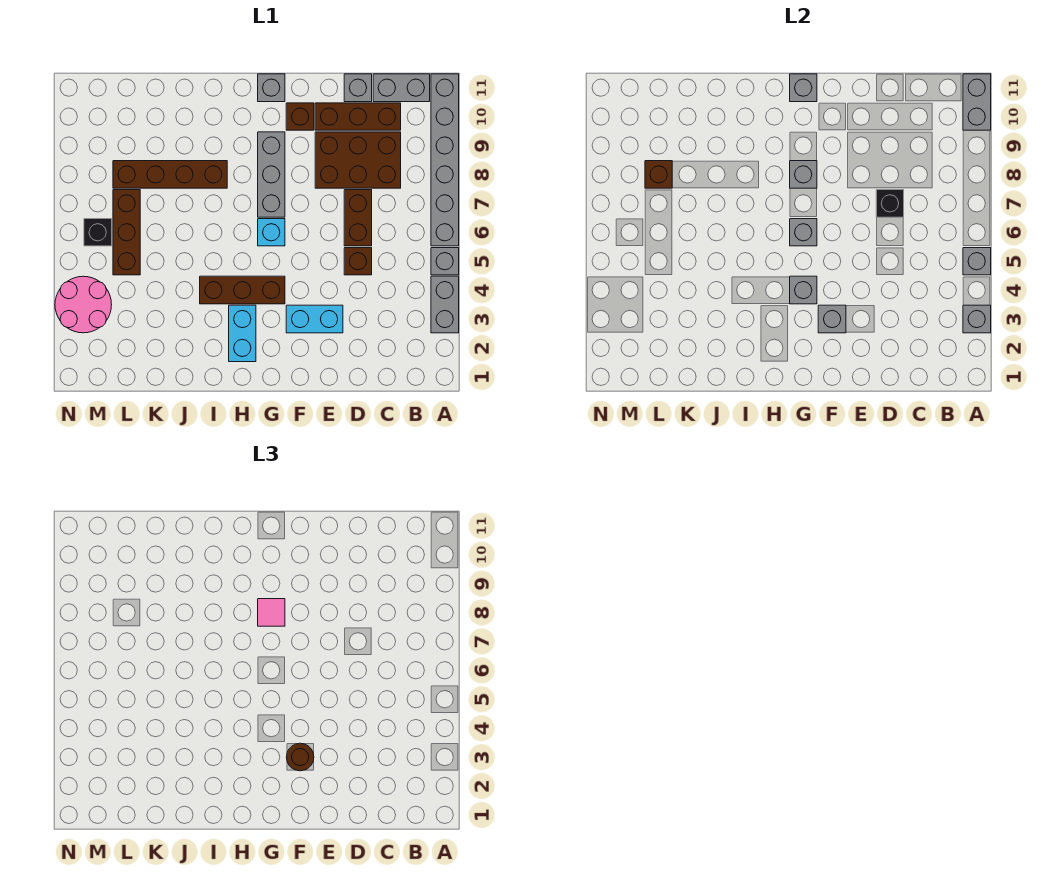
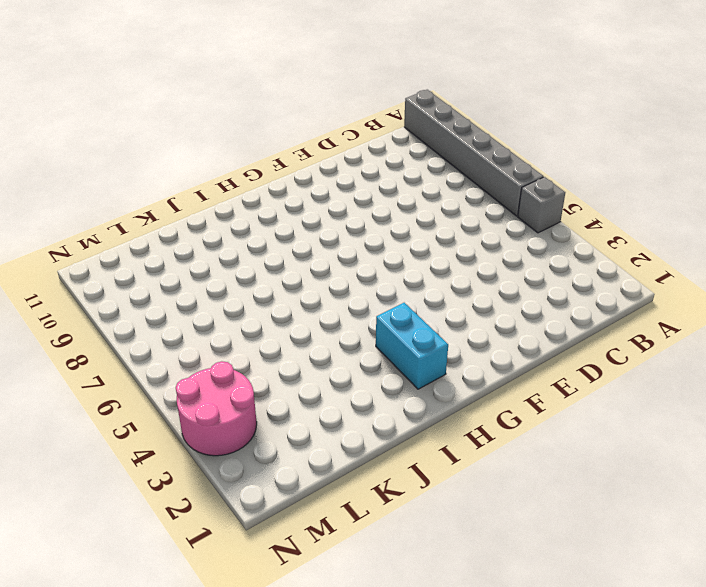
none -> grey brick A3:A4 level 1
none -> grey brick B11:C11 level 1
none -> brown brick C8:E9 level 1
none -> brown brick C10:E10 level 1

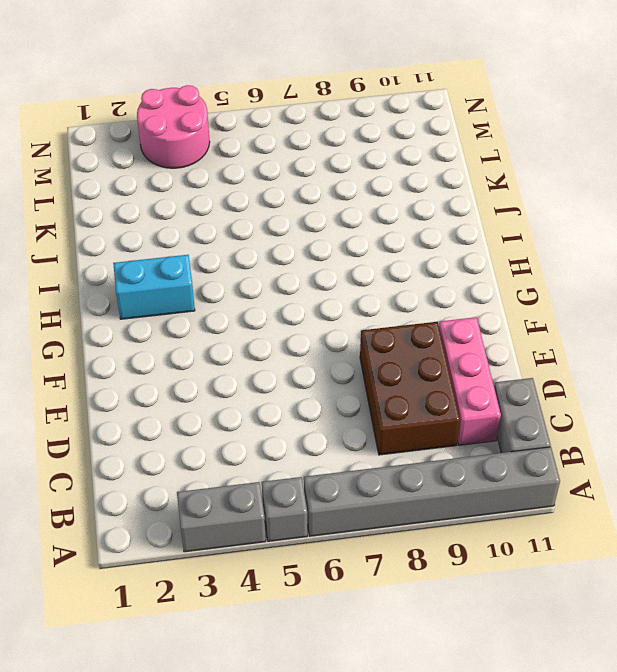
pink brick C10:E10 level 1 -> brown brick C10:E10 level 1
none -> brown brick D5 level 1
none -> brown brick D6:D7 level 1
none -> grey brick D11 level 1
none -> cyan brick E3:F3 level 1

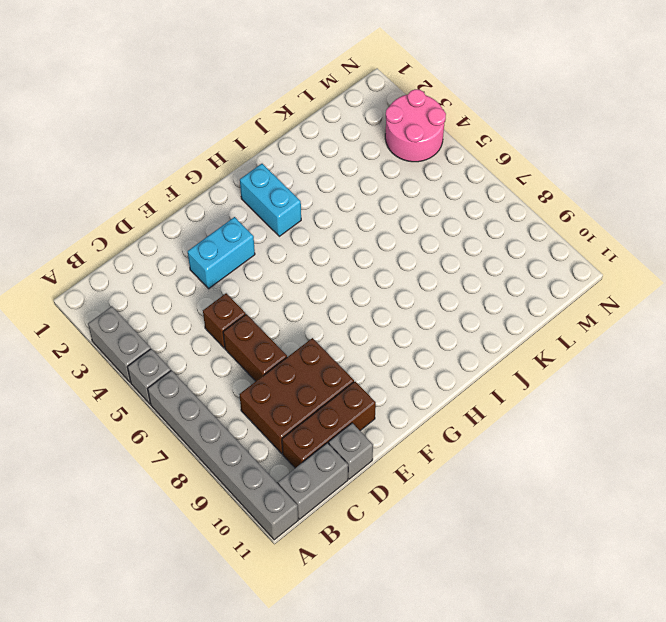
none -> brown brick F10 level 1
none -> brown brick G4:I4 level 1
none -> cyan brick G6 level 1
none -> grey brick G7:G9 level 1

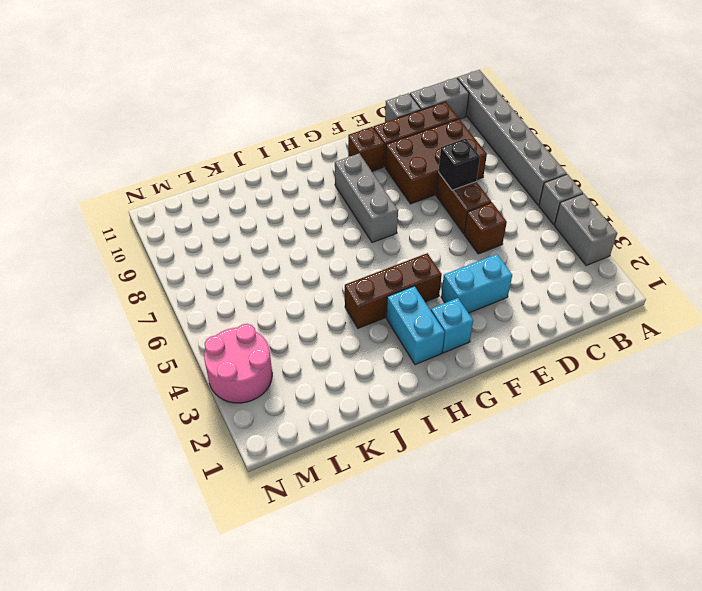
cyan brick G2 level 1 -> cyan brick G6 level 1
none -> grey brick G11 level 1
none -> brown brick I8:L8 level 1
none -> brown brick L5:L7 level 1
none -> black brick M6 level 1

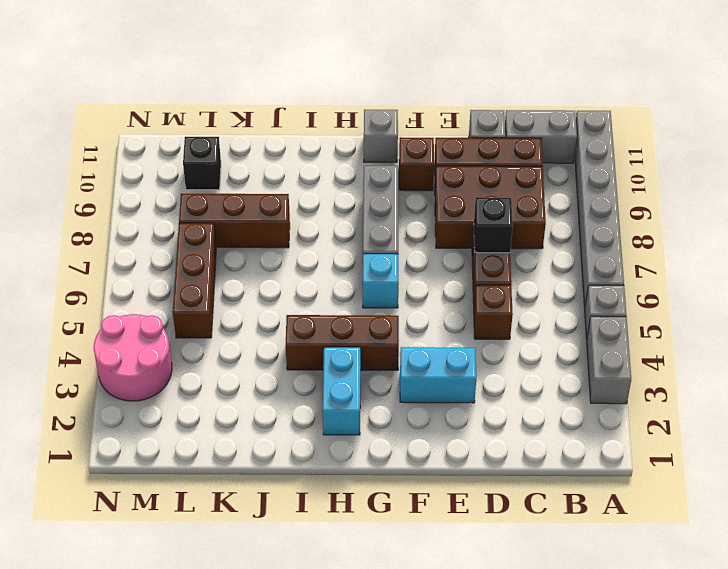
brown brick J8:L8 level 1 -> brown brick I8:L8 level 1
black brick L10 level 1 -> black brick M6 level 1
none -> grey brick A3 level 2
none -> grey brick A5 level 2
none -> grey brick A10:A11 level 2
none -> grey brick F3 level 2

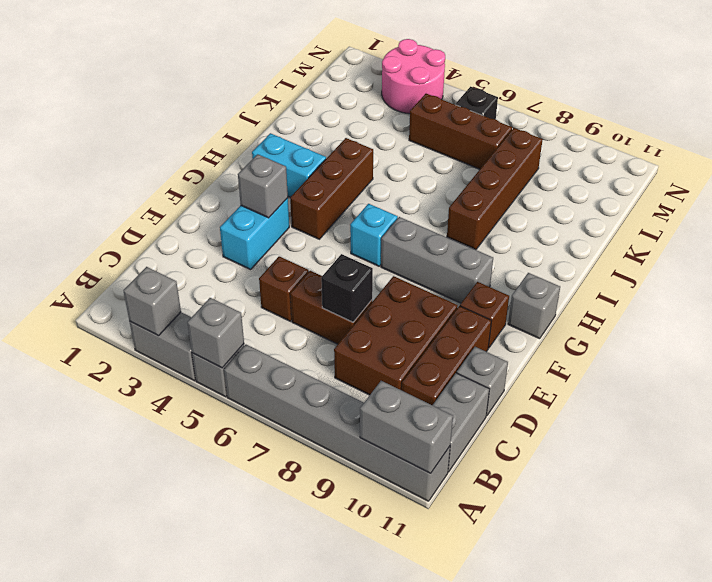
none -> grey brick G4 level 2
none -> grey brick G6 level 2
none -> grey brick G8 level 2
none -> grey brick G11 level 2

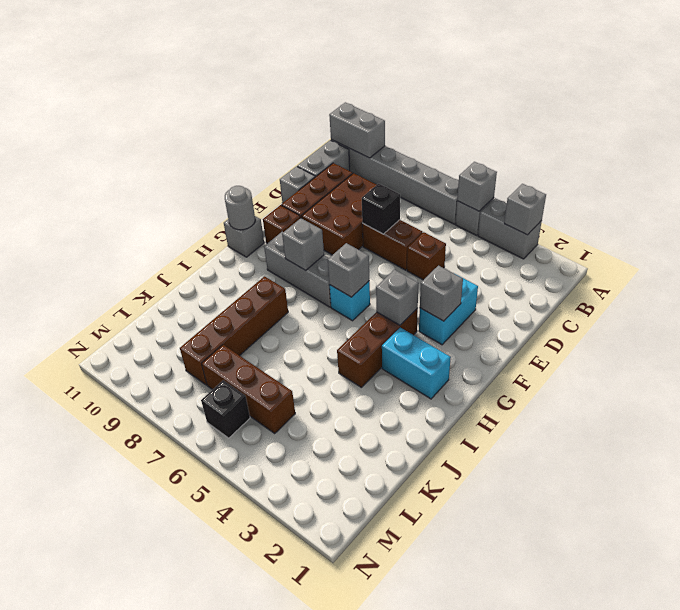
grey round brick G11 level 2 -> grey brick G11 level 2
none -> pink round brick M3:N4 level 1
none -> brown brick L8 level 2
none -> brown round brick F3 level 3
none -> pink tile G8 level 3

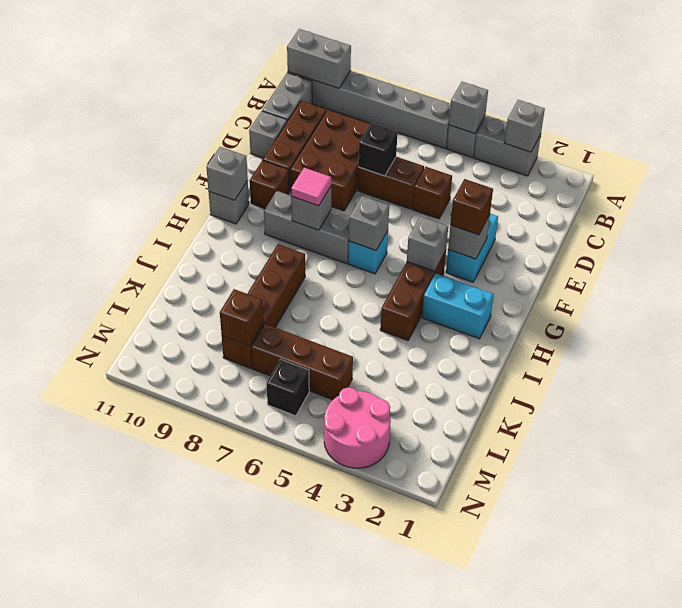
brown brick F3 level 3 -> brown round brick F3 level 3

